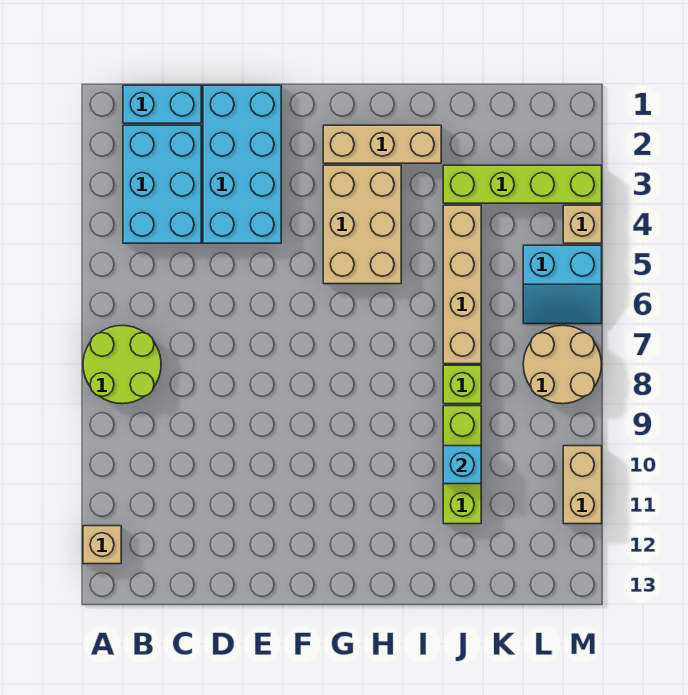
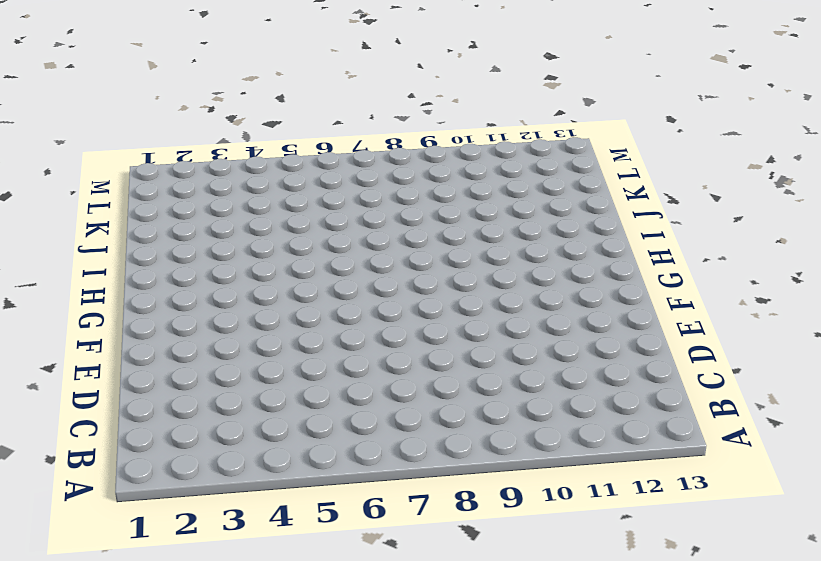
none -> lime round brick A7:B8 level 1
none -> tan brick A12 level 1
none -> cyan brick B1:C1 level 1

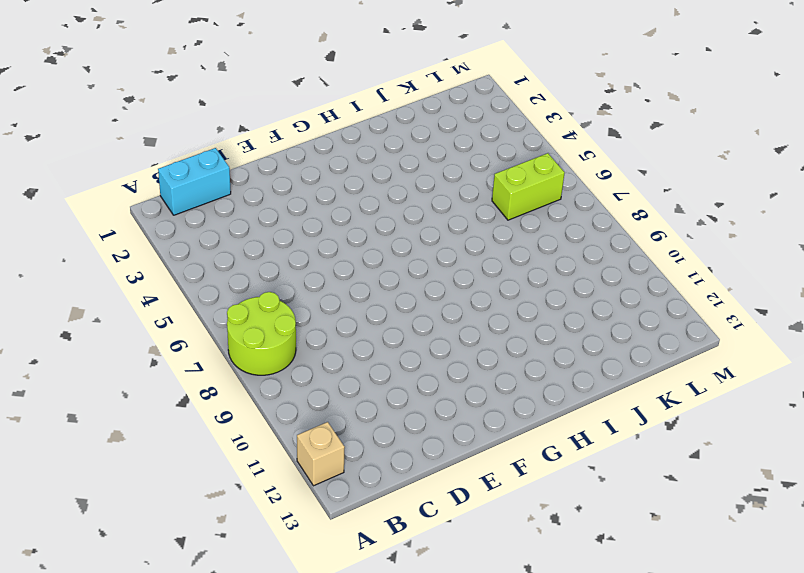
lime brick K6:L6 level 1 -> cyan slope L5:M6 level 1 top 5
none -> cyan brick B2:C4 level 1
none -> cyan brick D1:E4 level 1
none -> tan brick G2:I2 level 1

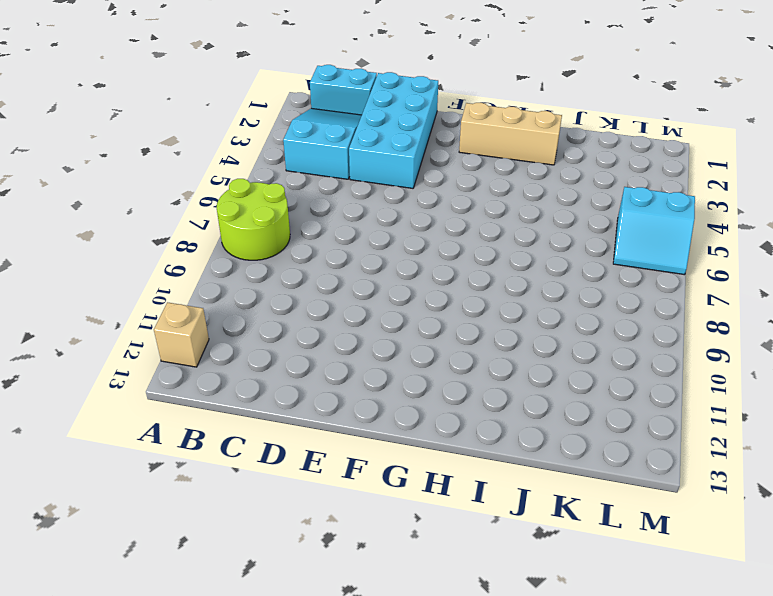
cyan slope B2:C4 level 1 top 4 -> cyan brick B2:C4 level 1
none -> tan brick G3:H5 level 1
none -> lime brick J3:M3 level 1
none -> tan brick J4:J7 level 1

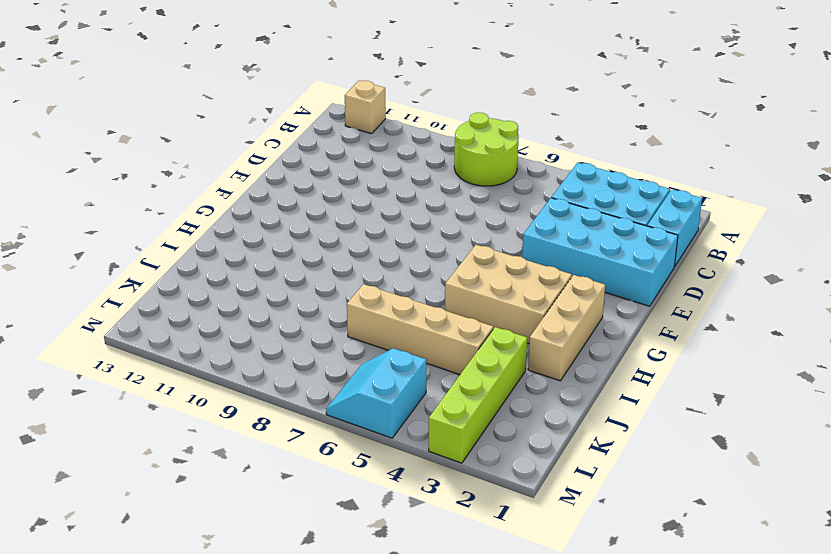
none -> lime brick J8 level 1
none -> lime brick J9:J11 level 1
none -> tan round brick L7:M8 level 1

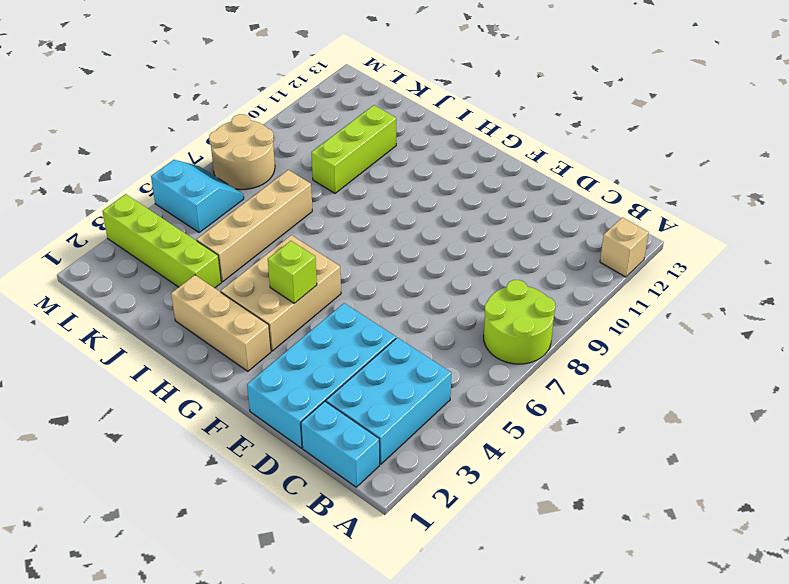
lime brick G4 level 2 -> lime brick J8 level 1
none -> tan brick M4 level 1
none -> tan brick M10:M11 level 1
none -> cyan brick J10 level 2

